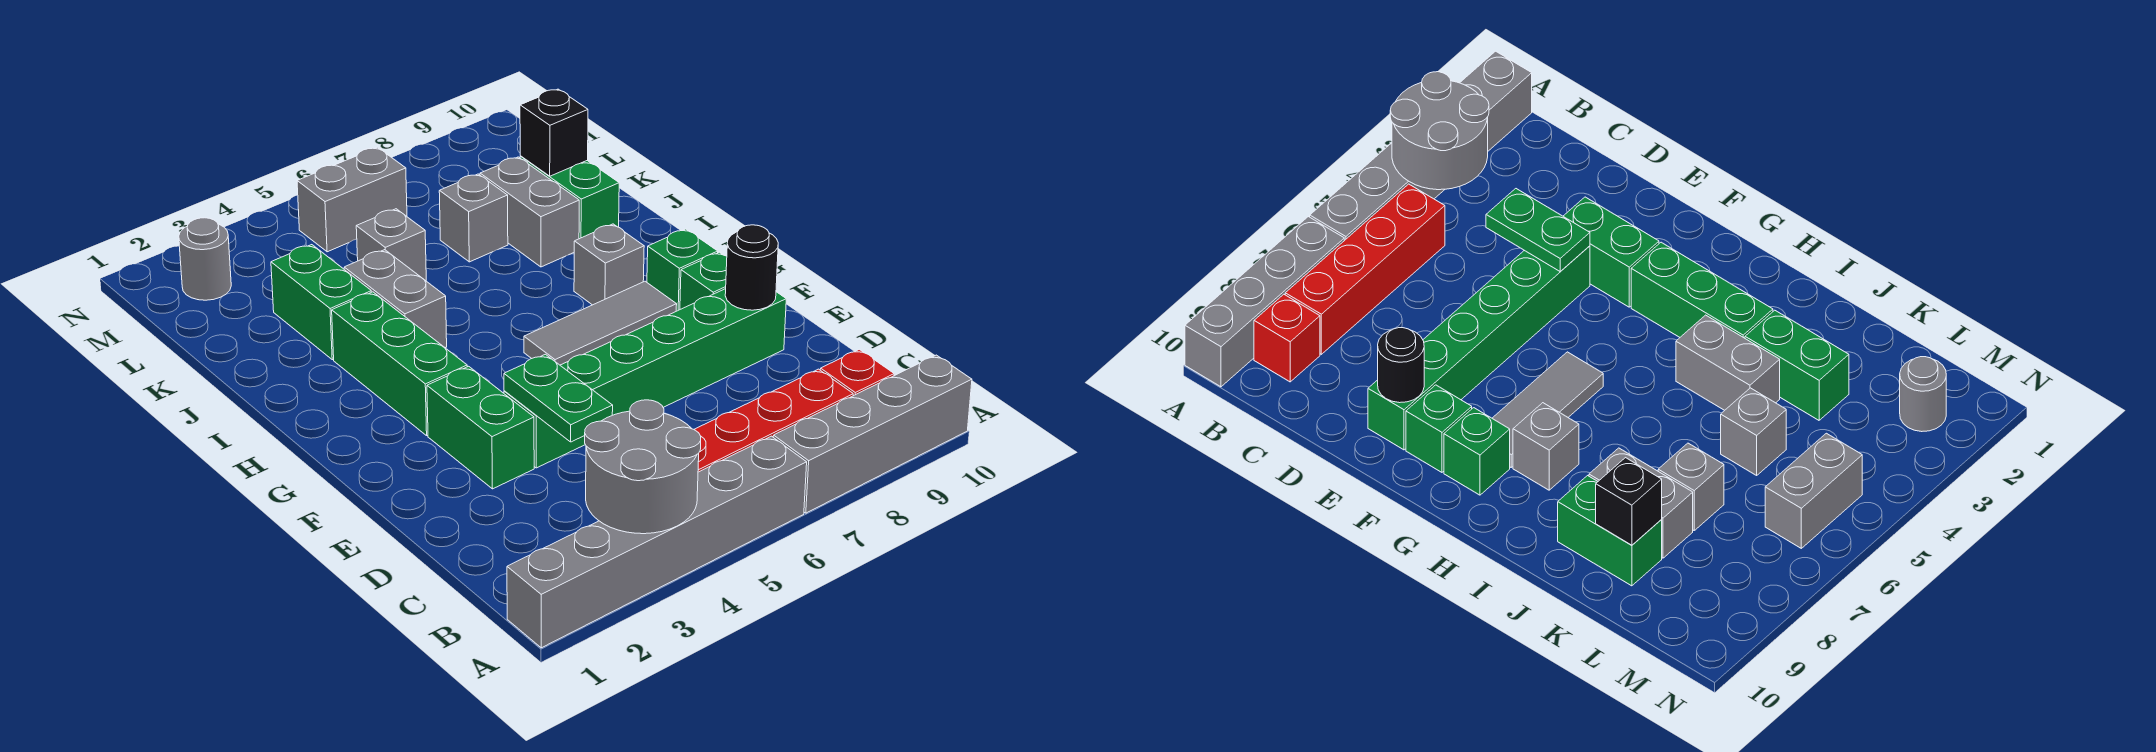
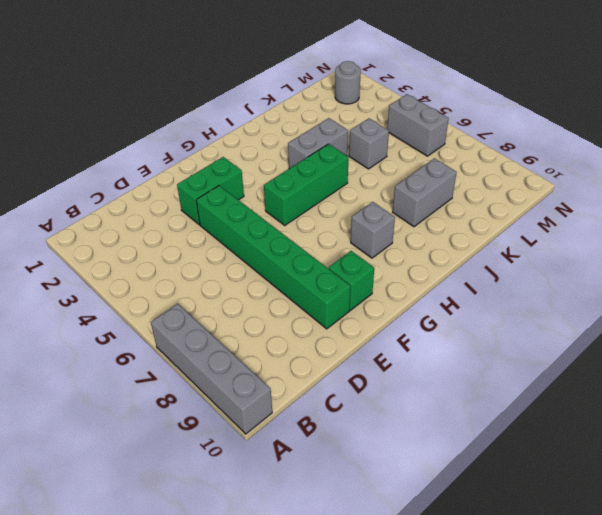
green brick G5:I5 level 1 -> green brick G3:I3 level 1
none -> grey brick A1:A6 level 1
none -> red brick B5:B8 level 1
none -> red brick B9 level 1

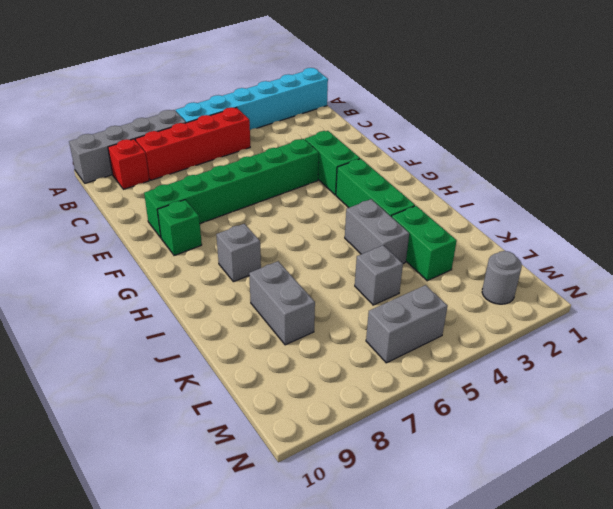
cyan brick A1:A6 level 1 -> grey brick A1:A6 level 1
none -> grey tile G6:G8 level 1
none -> green brick G9 level 1
none -> green brick J9:K9 level 1

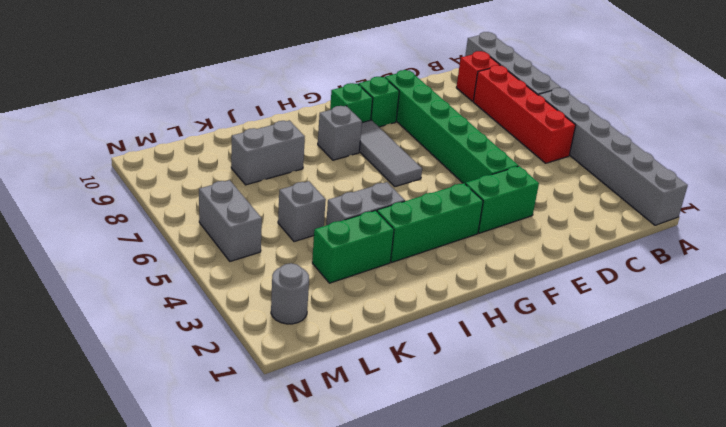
none -> green brick J9:K9 level 1
none -> grey brick K7 level 1
none -> grey round brick A3:B4 level 2

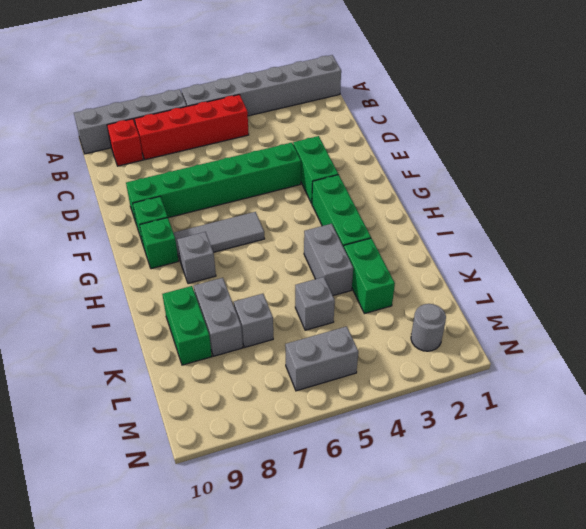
none -> grey round brick A3:B4 level 2
none -> green plate D4:E4 level 2
none -> black round brick E9 level 2

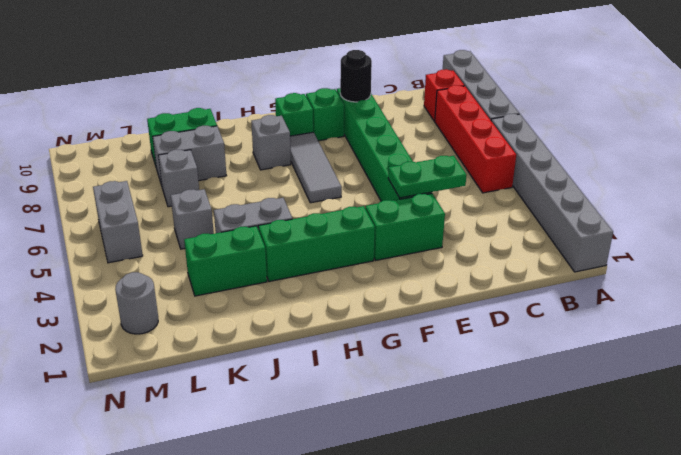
none -> grey round brick A3:B4 level 2
none -> black brick K9 level 2

